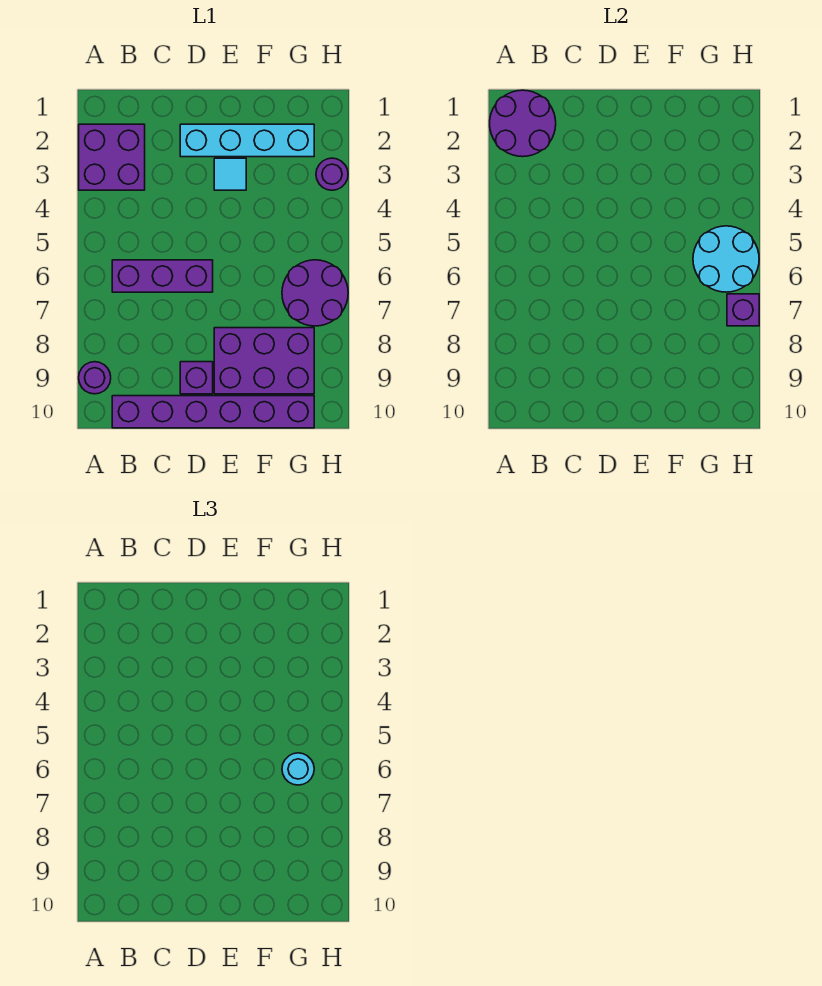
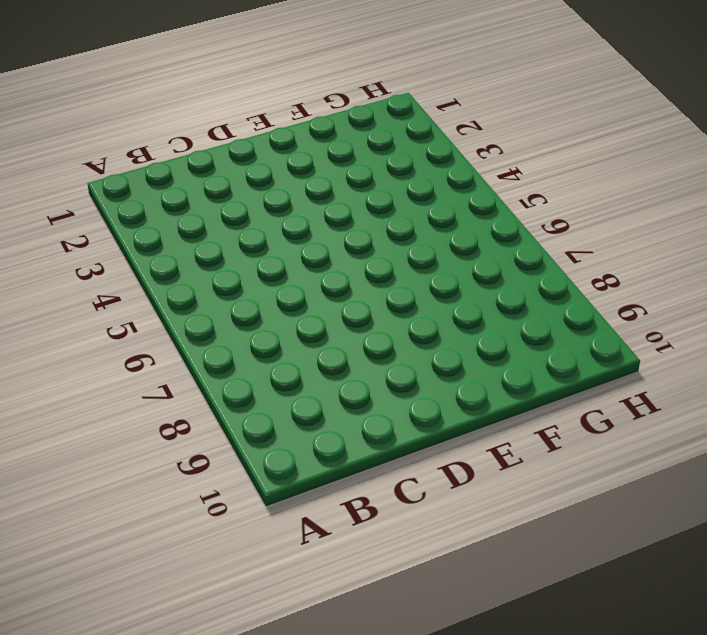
none -> purple brick A2:B3 level 1
none -> purple round brick A9 level 1
none -> purple brick B6:D6 level 1

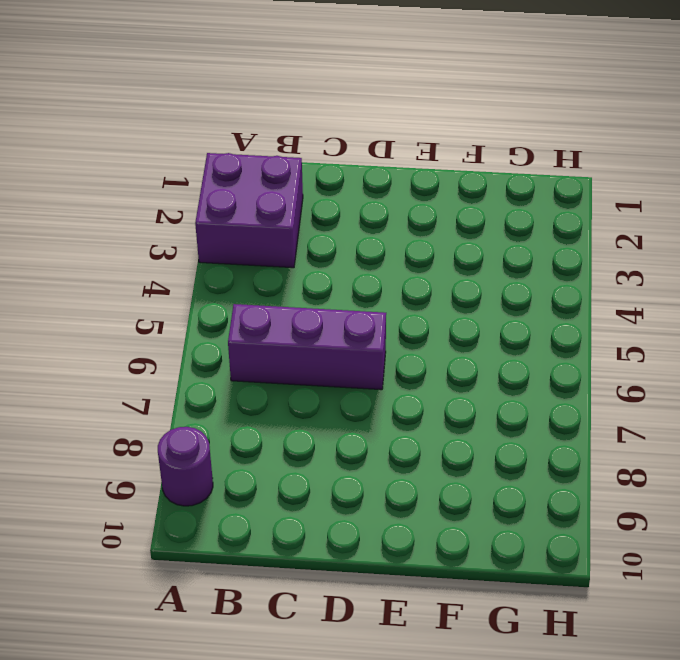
none -> purple brick B10:G10 level 1
none -> cyan brick D2:G2 level 1
none -> purple brick D9 level 1

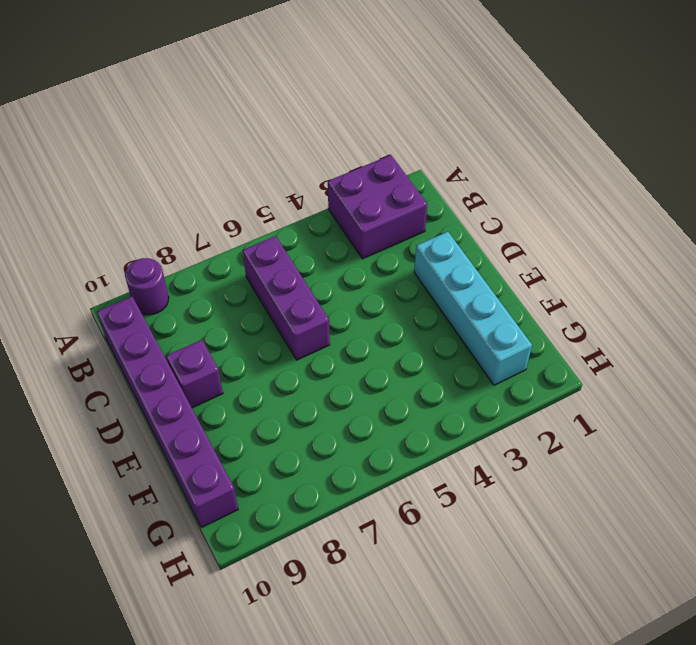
none -> cyan tile E3 level 1
none -> purple brick E8:G9 level 1
none -> purple round brick G6:H7 level 1

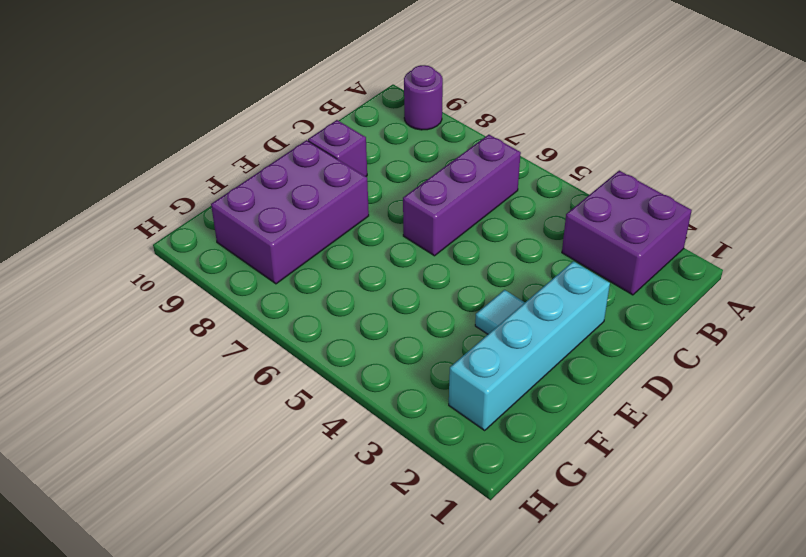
none -> purple brick B10:G10 level 1
none -> purple round brick G6:H7 level 1
none -> purple round brick H3 level 1

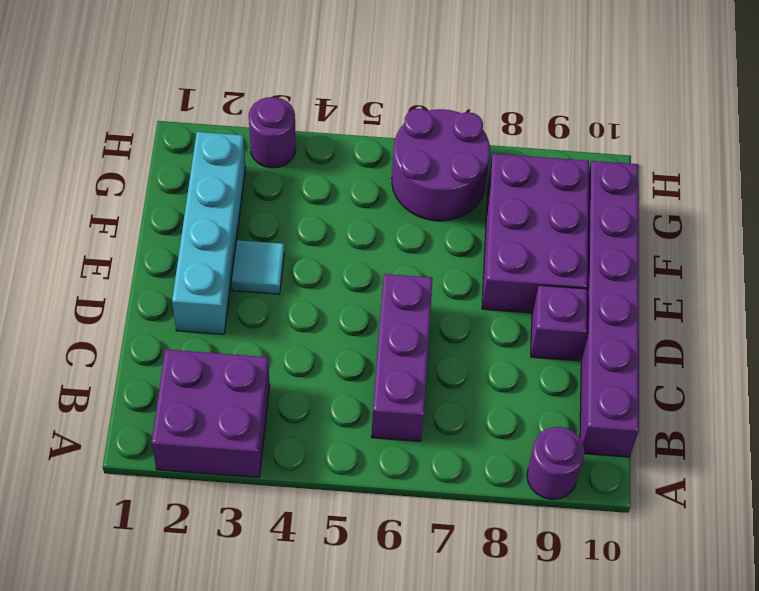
none -> purple round brick A1:B2 level 2
none -> cyan round brick G5:H6 level 2
none -> purple brick H7 level 2

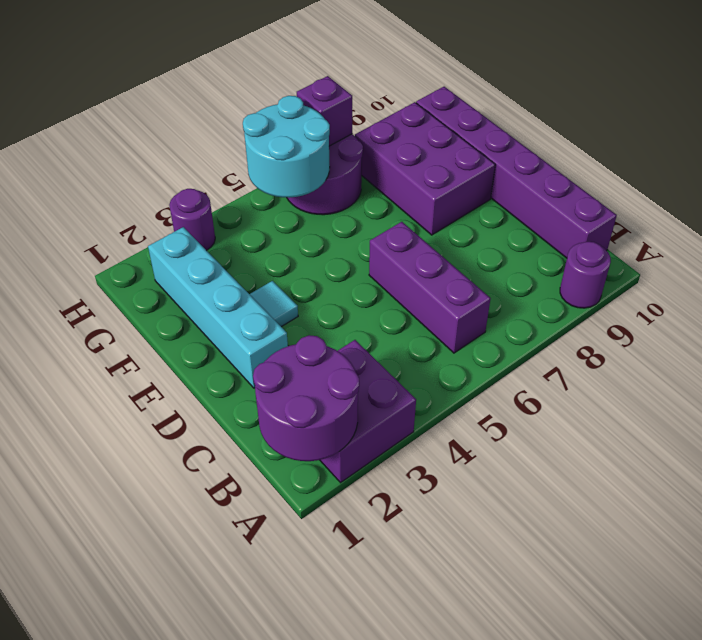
none -> purple brick D9 level 1
none -> cyan round brick G6 level 3

